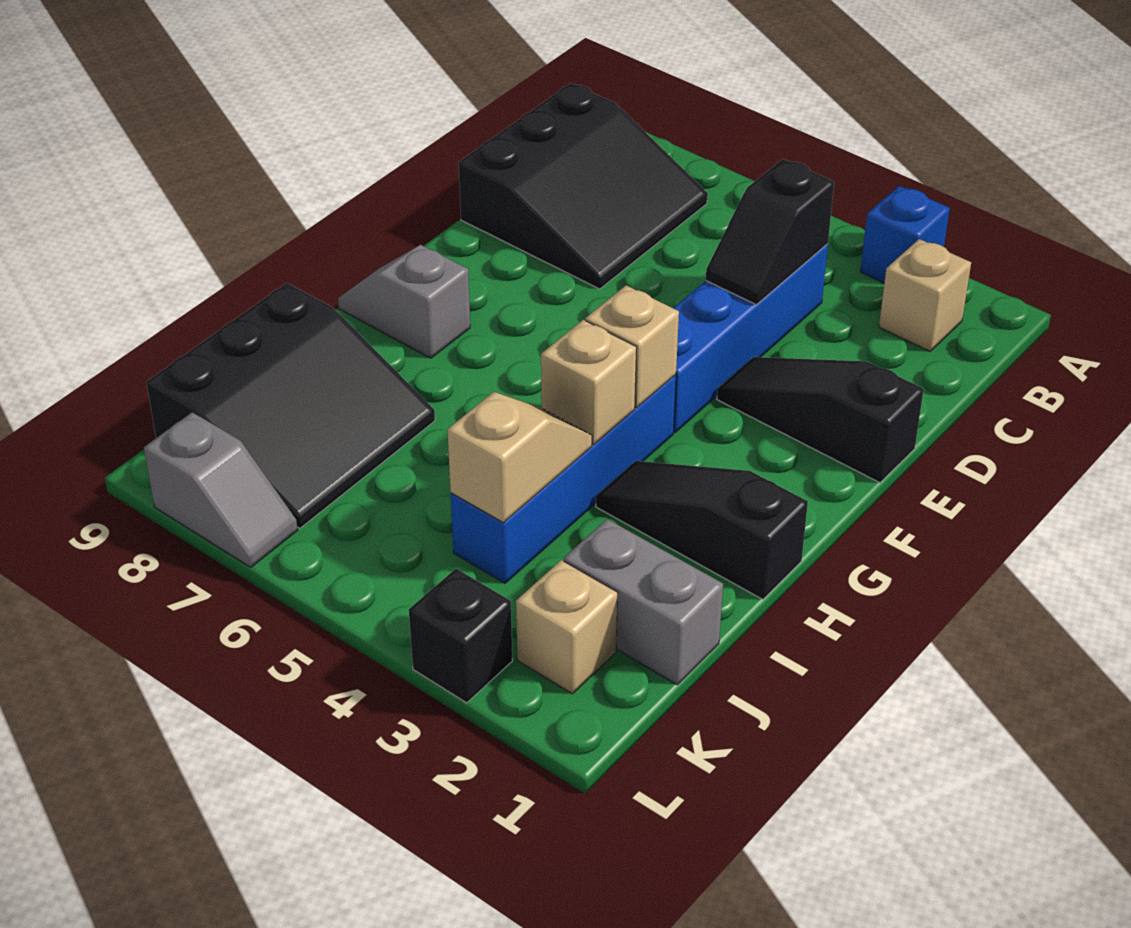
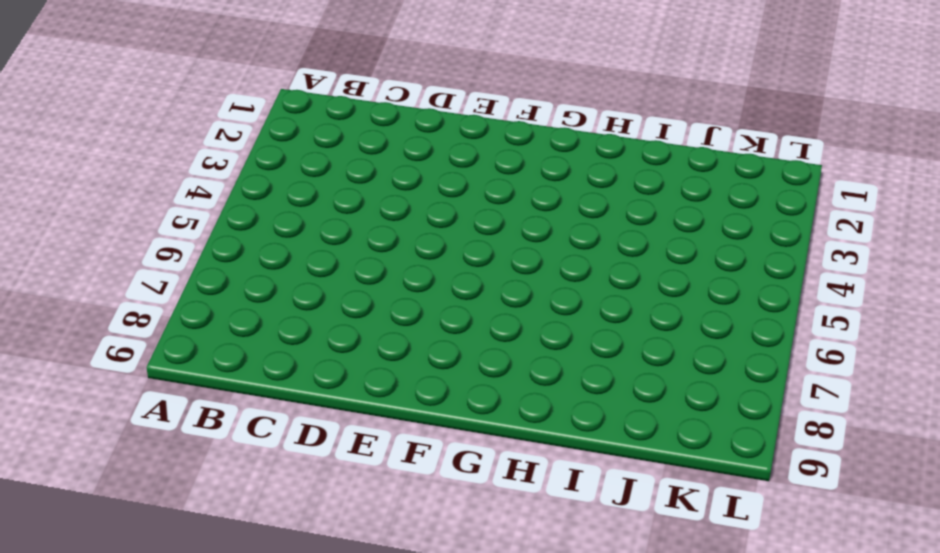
none -> blue brick A3 level 1
none -> tan brick B2 level 1
none -> black slope B7:D9 level 1 top 9

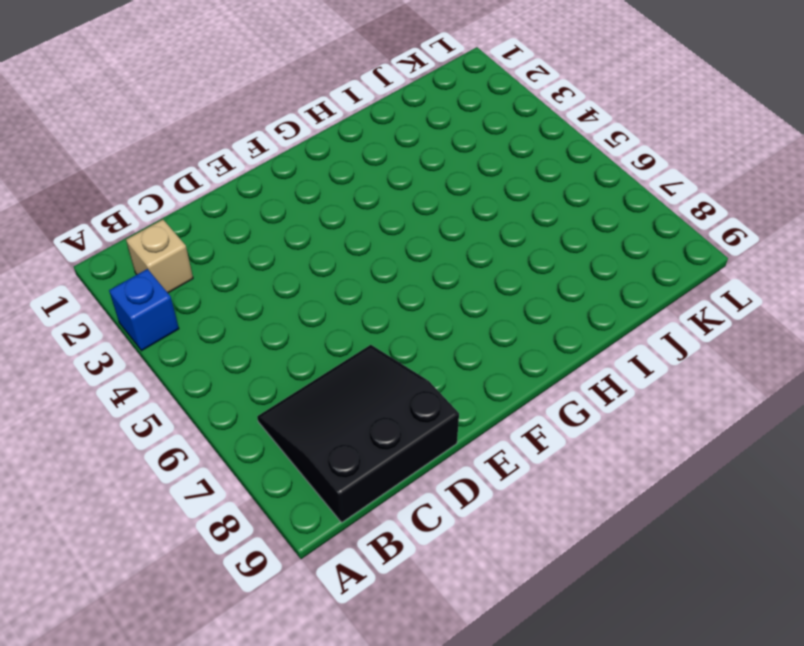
none -> blue brick C4:F4 level 1
none -> black slope E1:E3 level 1 top 1
none -> blue brick G4:J4 level 1

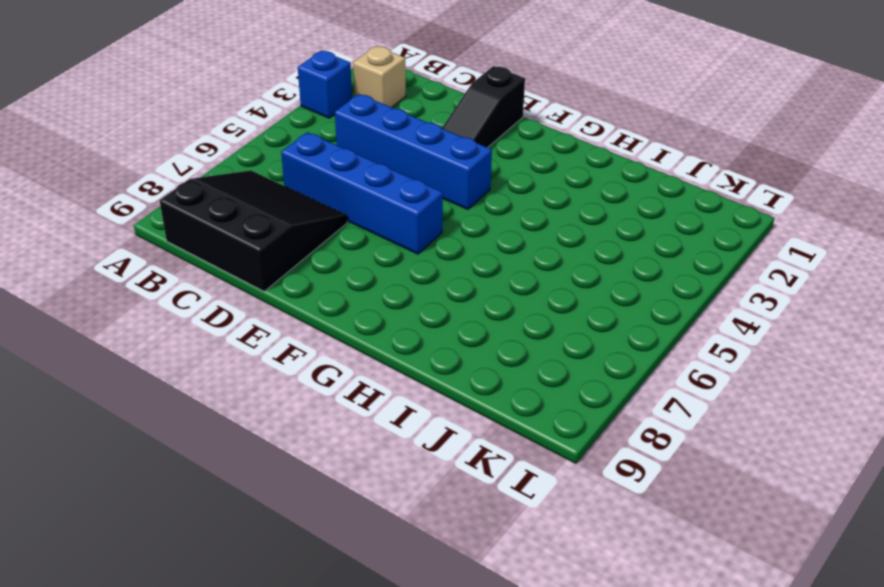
blue brick C6:F6 level 1 -> blue brick G4:J4 level 1
none -> grey slope G8:G9 level 1 top 8
none -> black slope H1:H3 level 1 top 1
none -> black slope I7:K9 level 1 top 9

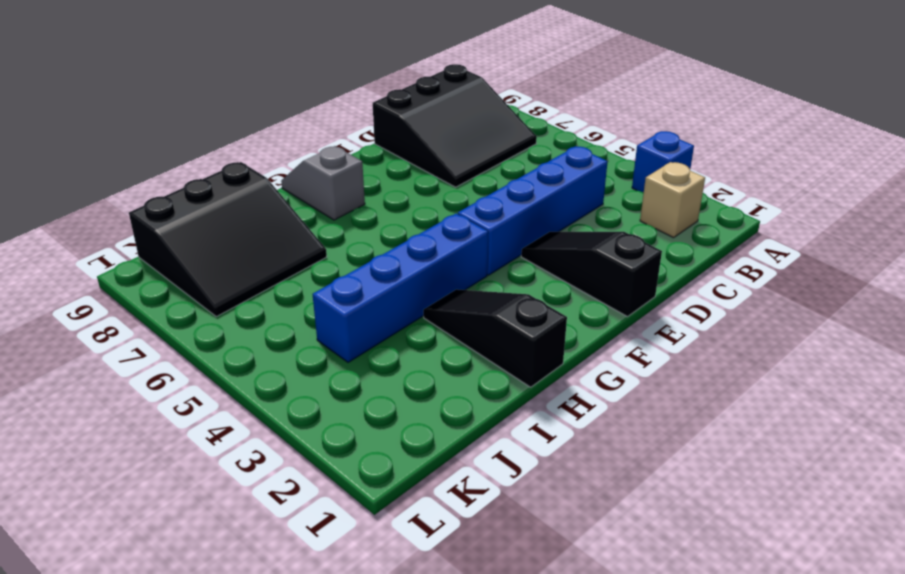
none -> grey brick J1:J2 level 1
none -> tan brick K2 level 1
none -> black brick L3 level 1

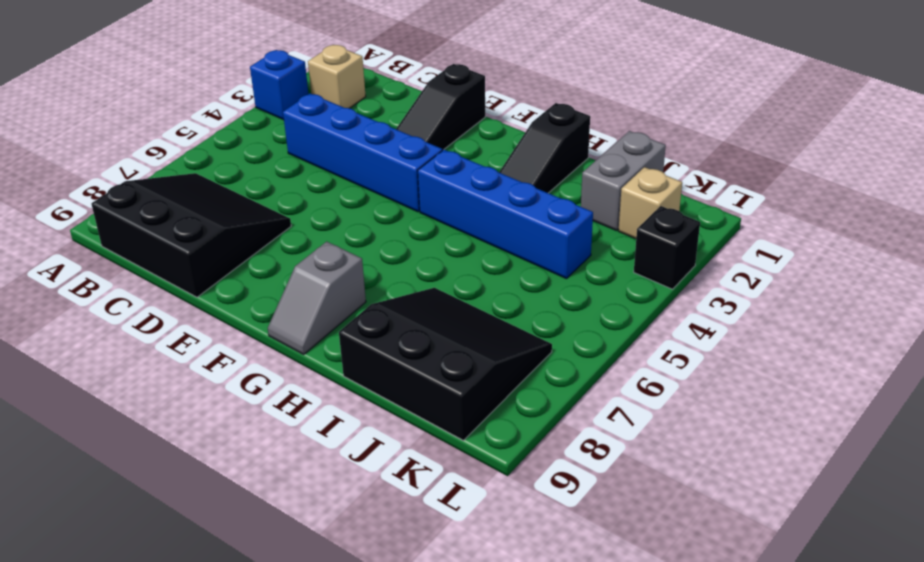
none -> grey slope L7:L8 level 1 top 8
none -> black slope C4:D4 level 2 top C
none -> tan brick G4 level 2

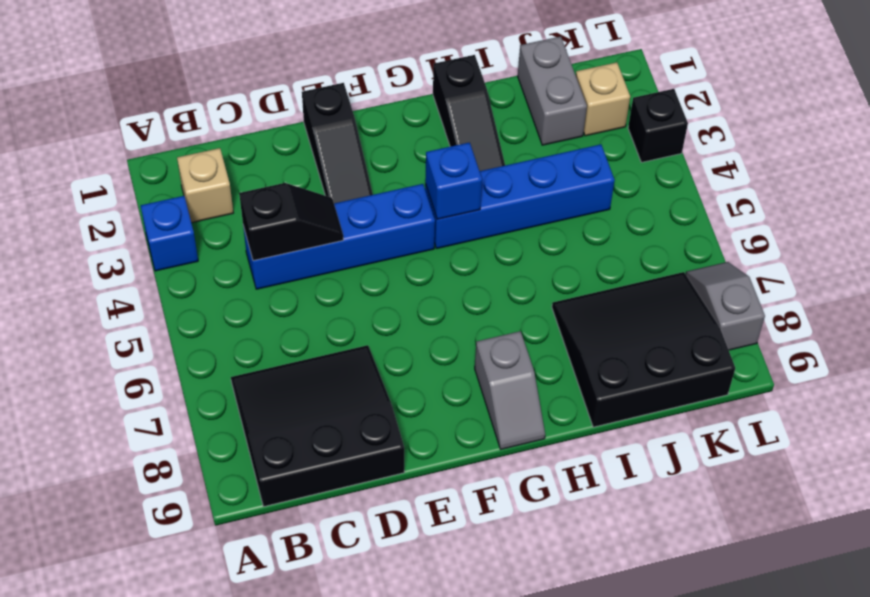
blue brick G4 level 2 -> tan brick G4 level 2
none -> tan brick H4 level 2
none -> tan slope I4:J4 level 2 top J

